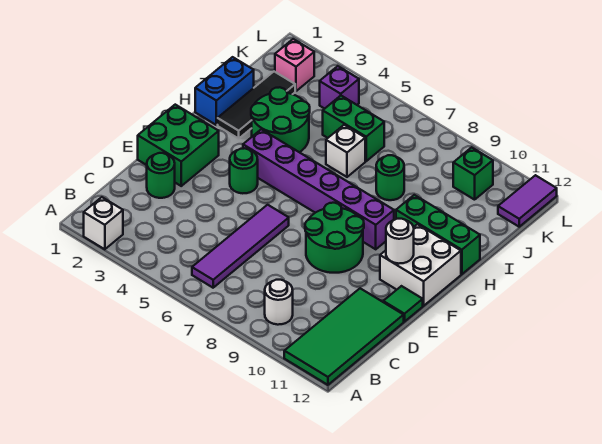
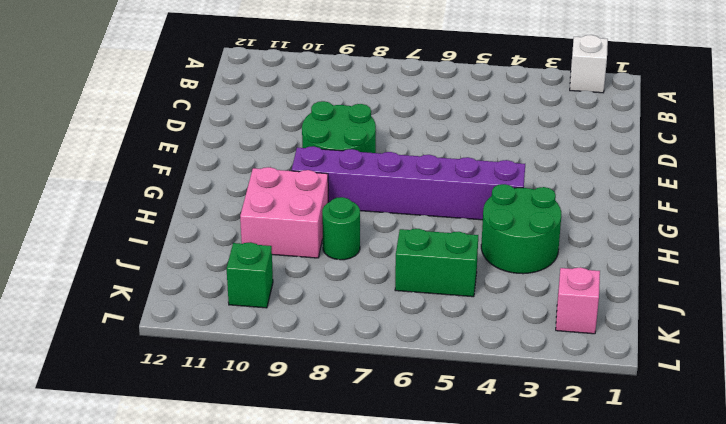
pink brick H9:I10 level 1 -> green brick H10:H12 level 1
none -> green tile A11:D12 level 1
none -> purple tile B6:E6 level 1
none -> white round brick B9 level 1

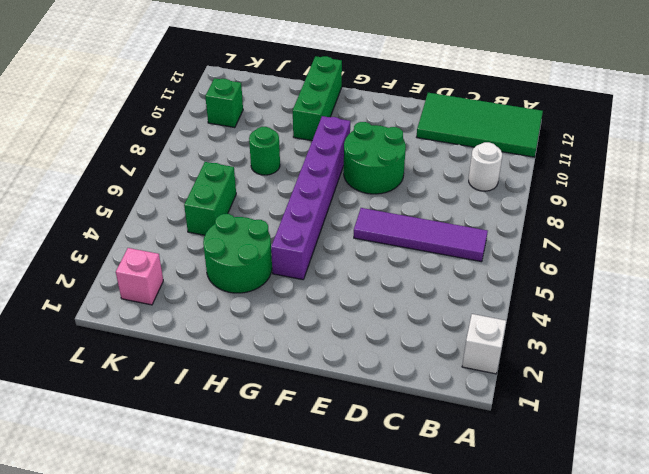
none -> green round brick D2 level 1
none -> green brick E1:F2 level 1
none -> green tile E12 level 1

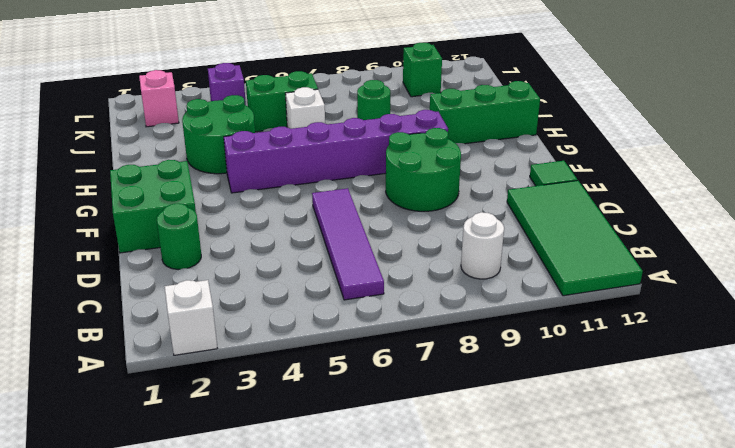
none -> green round brick F4 level 1
none -> white brick F11:G12 level 1
none -> blue brick H1:I1 level 1

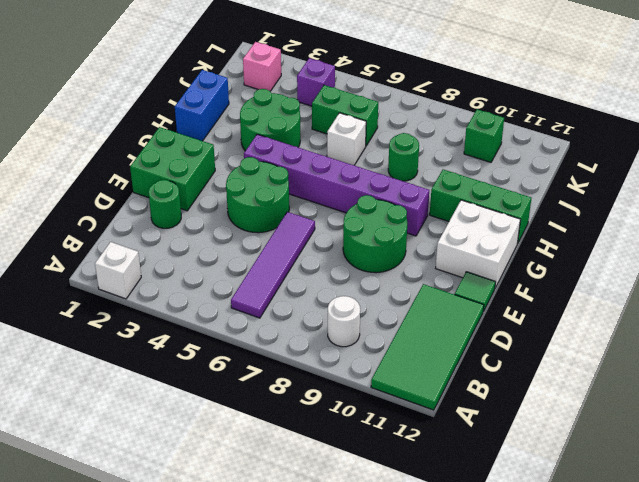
green round brick E4:F5 level 1 -> green round brick F4 level 1
none -> black tile H2:J2 level 1
none -> purple tile K12:L12 level 1
none -> white round brick F11 level 2

